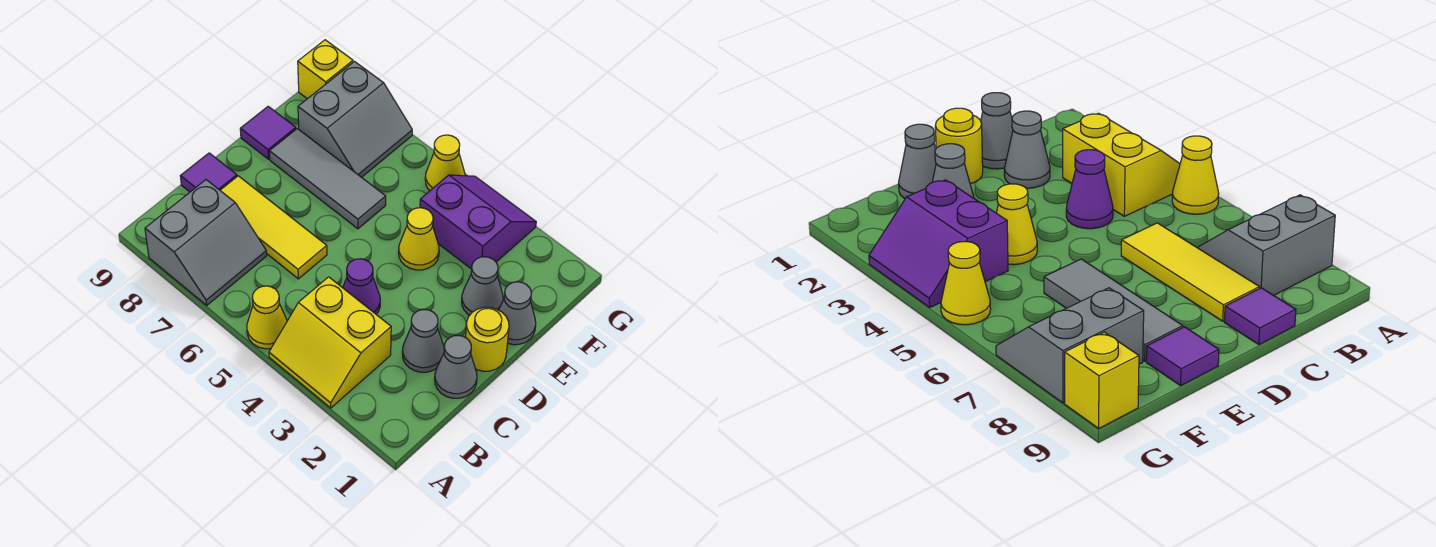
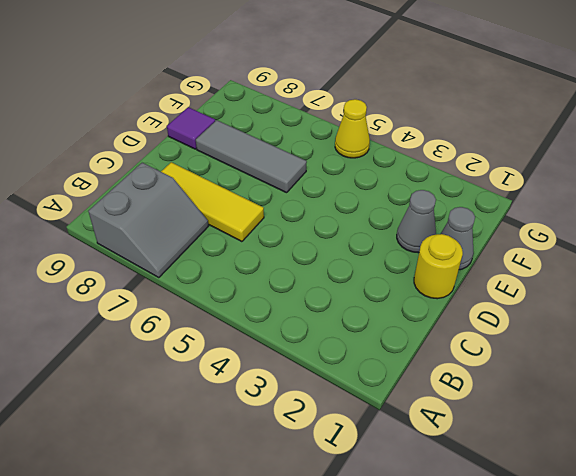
none -> yellow slope A3:B4 level 1 top B
none -> yellow cone A5 level 1
none -> grey cone C1 level 1

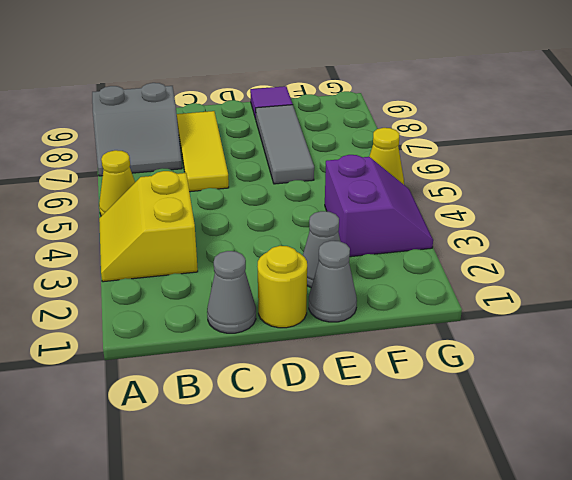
none -> grey cone C2 level 1
none -> purple cone C4 level 1
none -> purple tile C9 level 1

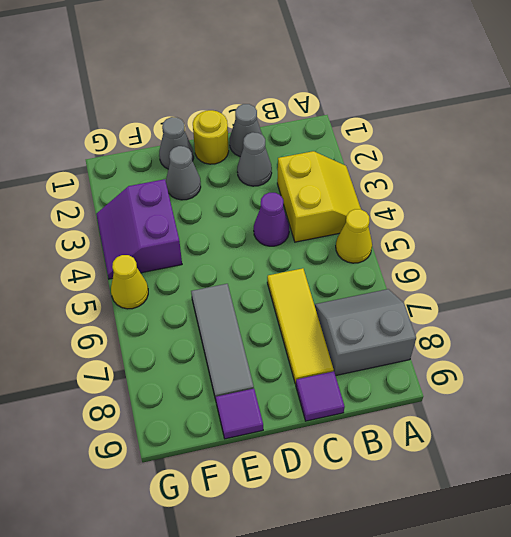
none -> yellow cone E4 level 1
none -> grey slope F7:G8 level 1 top 8
none -> yellow brick G9 level 1

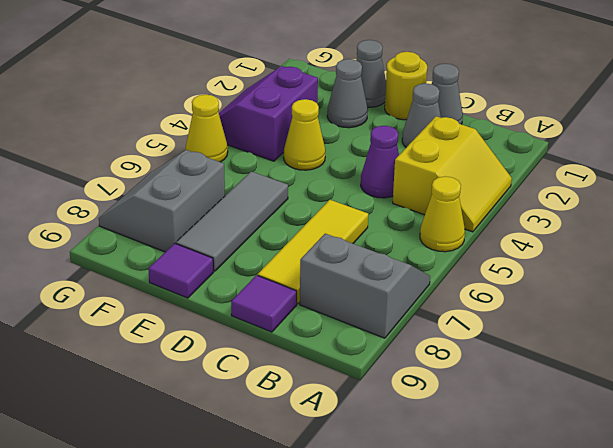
grey slope F7:G8 level 1 top F -> grey slope F7:G8 level 1 top 8
none -> yellow brick G9 level 1

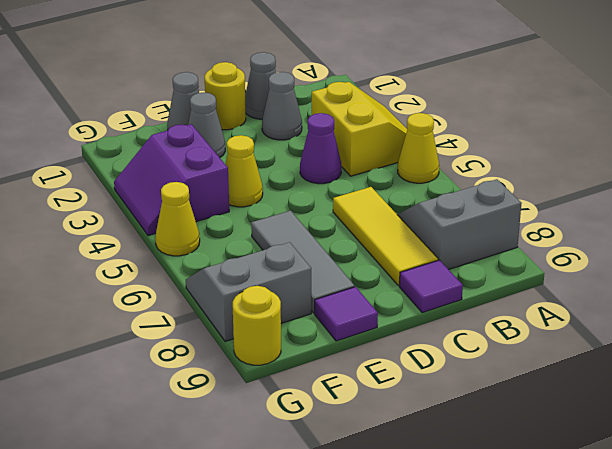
yellow round brick G9 level 1 -> yellow brick G9 level 1

